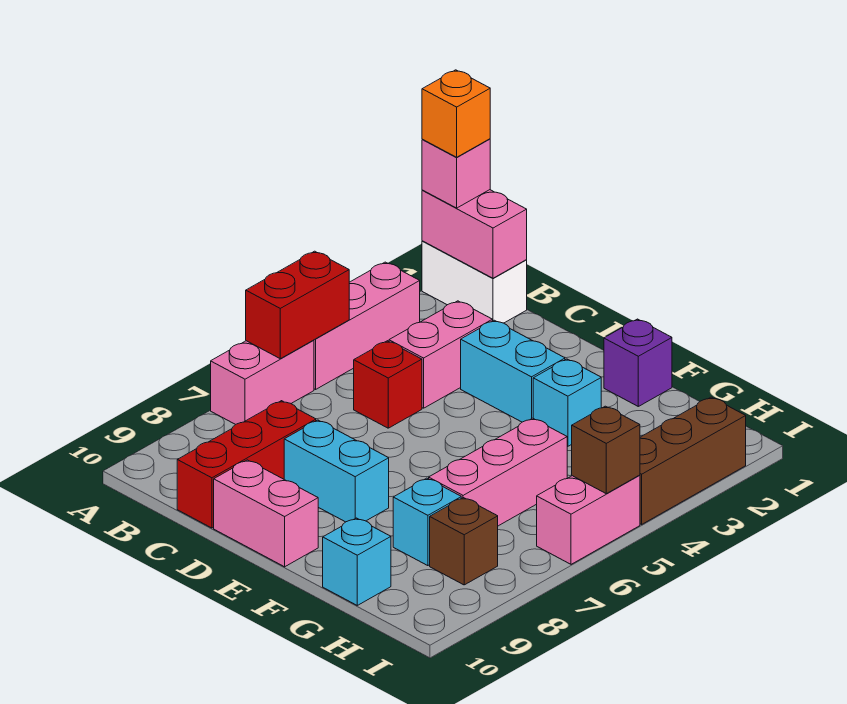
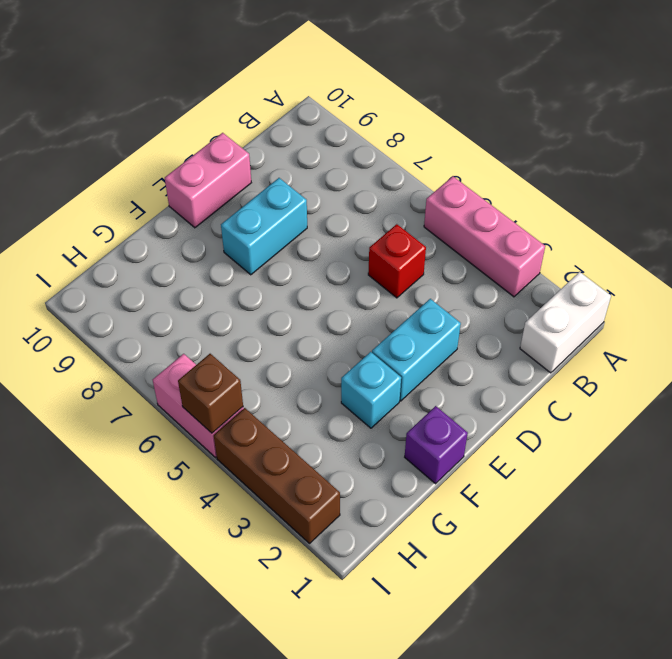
none -> pink brick A6:A7 level 1
none -> pink brick C3:C4 level 1
none -> red brick C8:C10 level 1

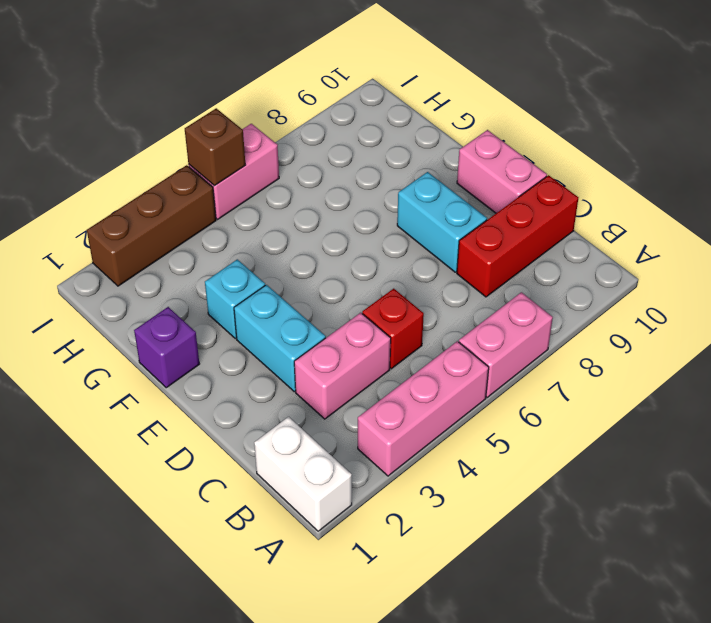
none -> pink brick G5:G7 level 1
none -> cyan brick G8 level 1
none -> cyan brick G10 level 1

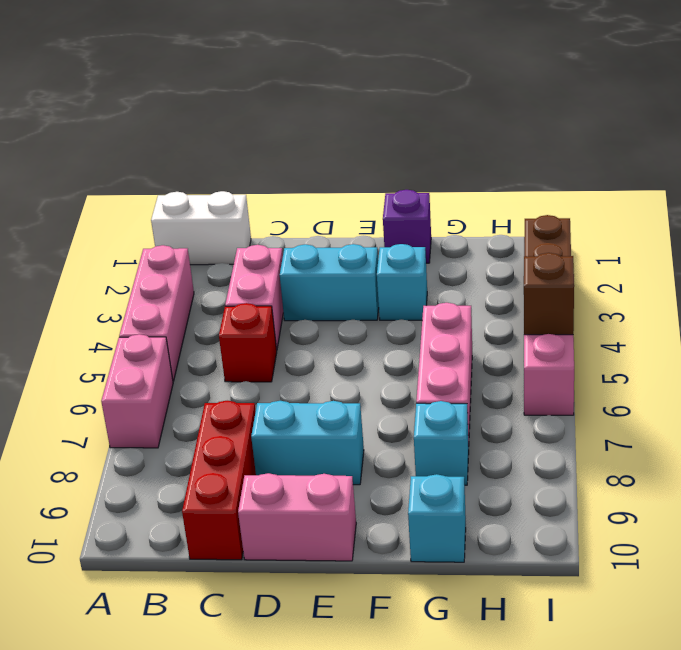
none -> brown brick H8 level 1
none -> pink brick A1:B1 level 2
none -> red brick A5:A6 level 2

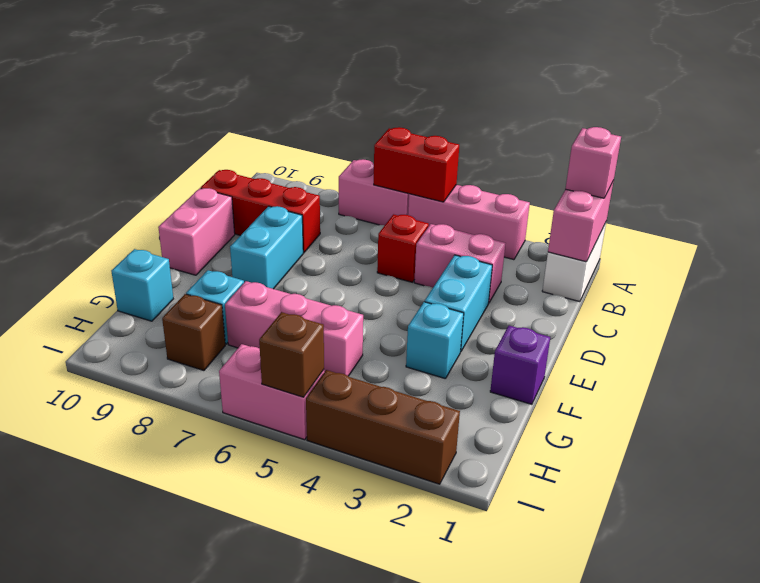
none -> orange brick A1 level 4

